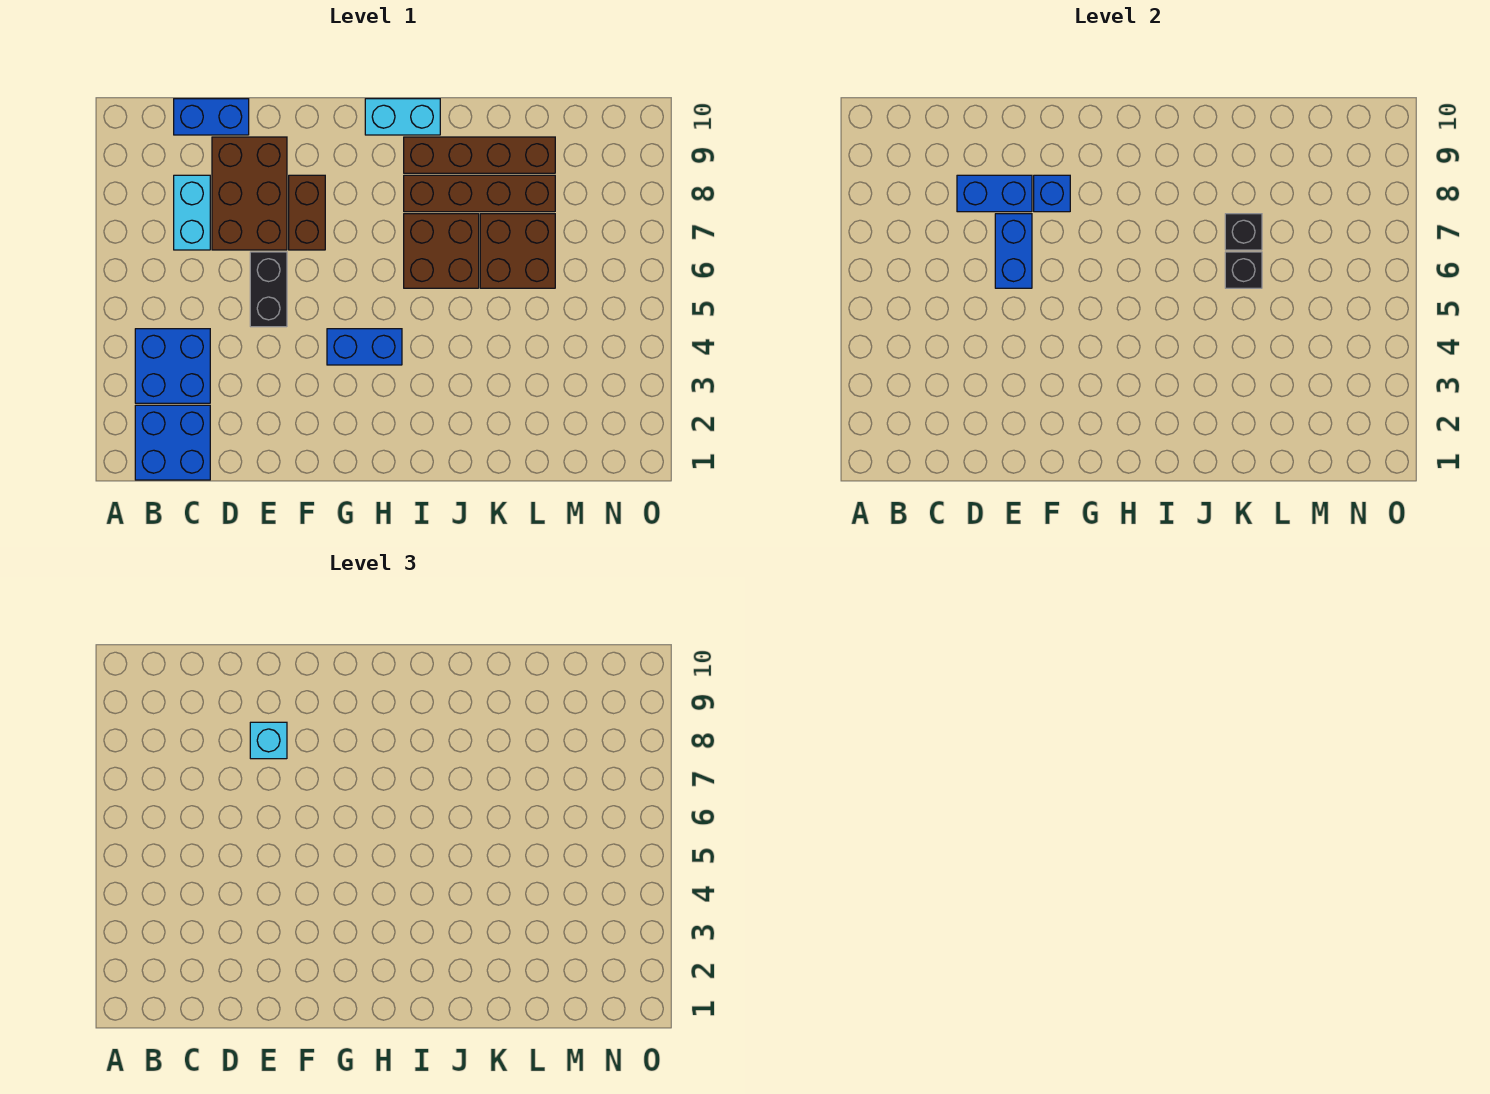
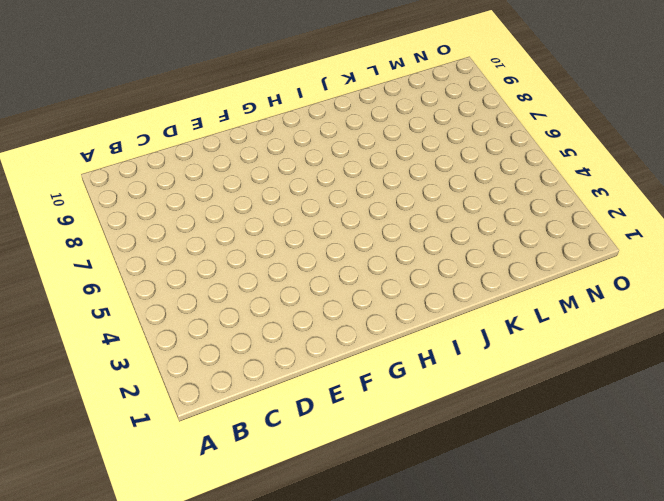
none -> blue brick B1:C2 level 1
none -> blue brick B3:C4 level 1
none -> cyan brick C7:C8 level 1

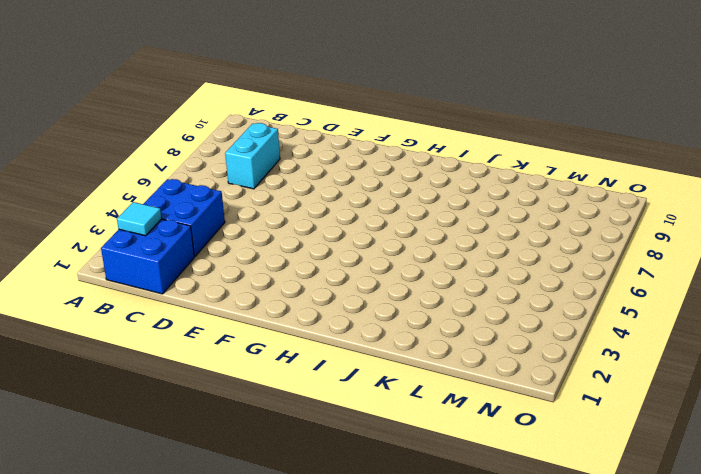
cyan tile B2 level 2 -> none
none -> blue brick C10:D10 level 1
none -> brown brick D7:E9 level 1
none -> black brick E5:E6 level 1

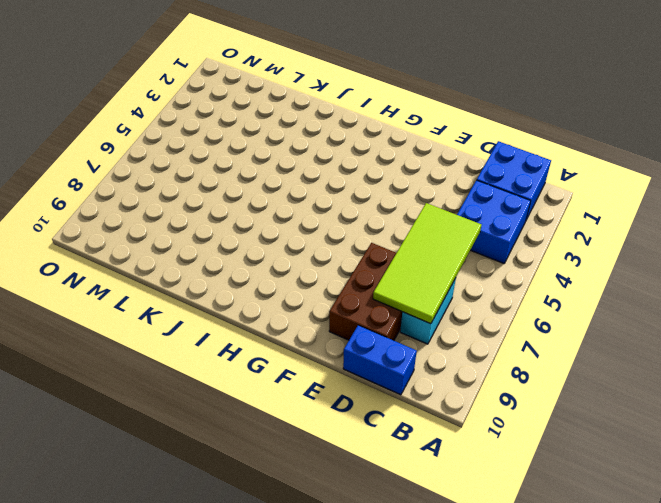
lime tile C5:D8 level 2 -> blue brick D8:E8 level 2
none -> black brick E5:E6 level 1
none -> brown brick F7:F8 level 1
none -> blue brick G4:H4 level 1

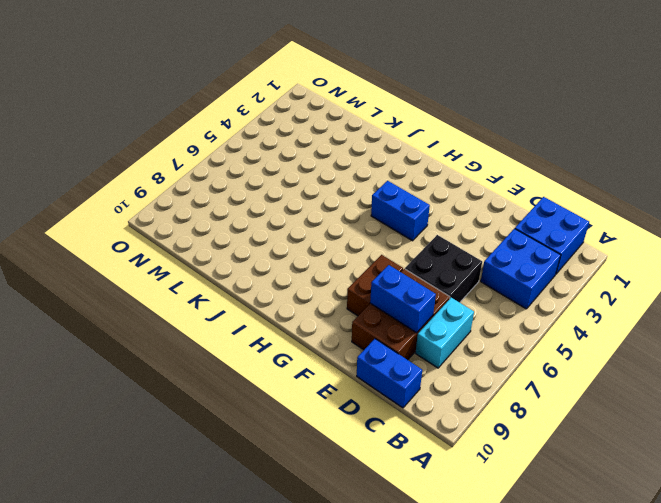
black brick D5:E6 level 1 -> black brick E5:E6 level 1
none -> cyan brick H10:I10 level 1
none -> brown brick I6:J7 level 1
none -> brown brick I8:L8 level 1

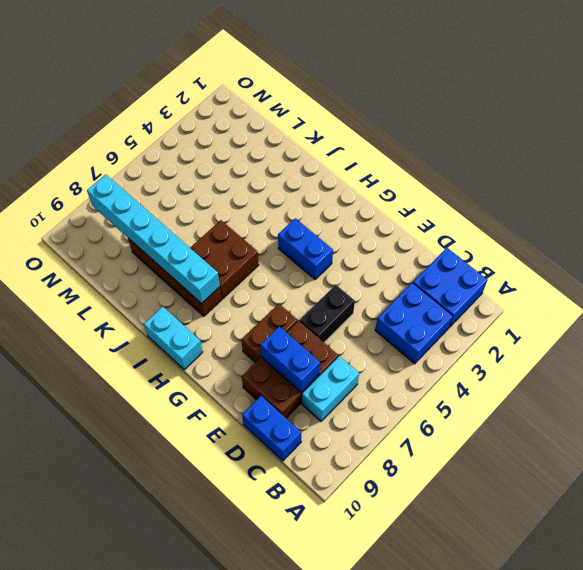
cyan brick I8:N8 level 2 -> none
none -> brown brick I9:L9 level 1
none -> brown brick K6:L7 level 1
none -> blue brick E6:E7 level 2

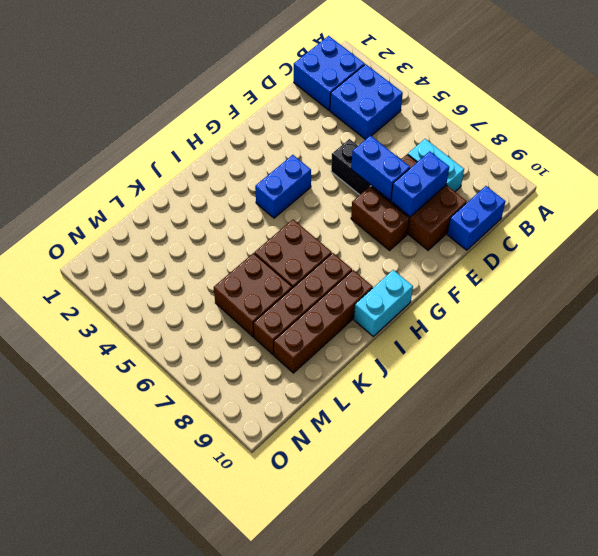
none -> blue brick F8 level 2
none -> black brick K6 level 2
none -> black brick K7 level 2

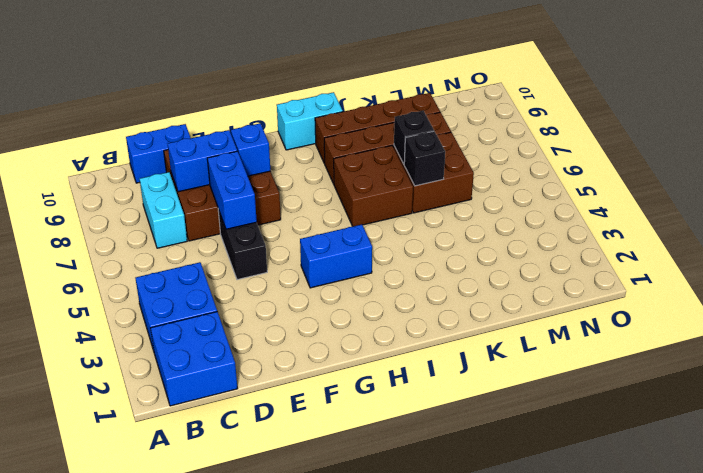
none -> cyan brick E8 level 3

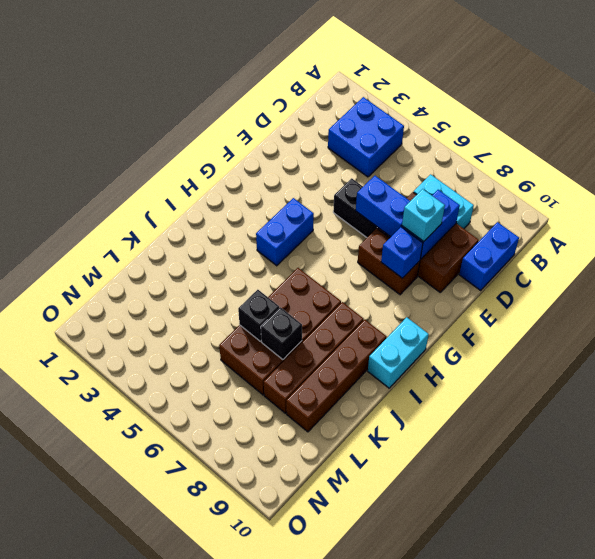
none -> blue brick B1:C2 level 1

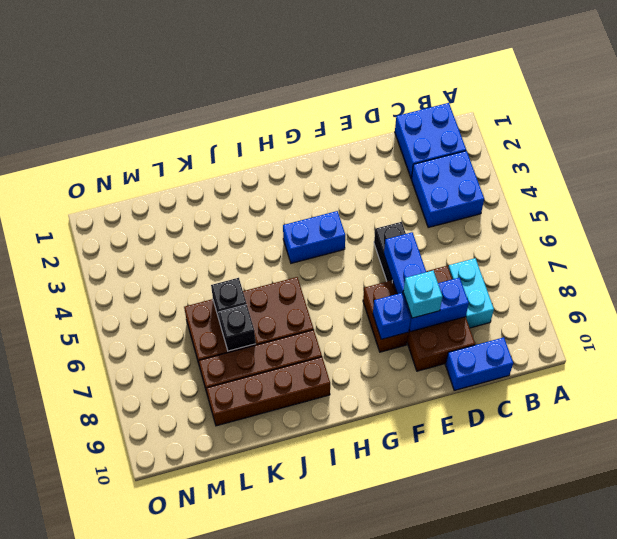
none -> cyan brick H10:I10 level 1

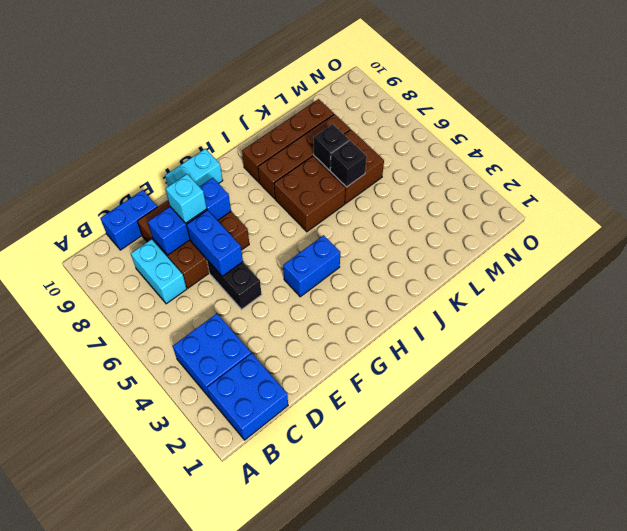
cyan brick F10:G10 level 1 -> cyan brick H10:I10 level 1

